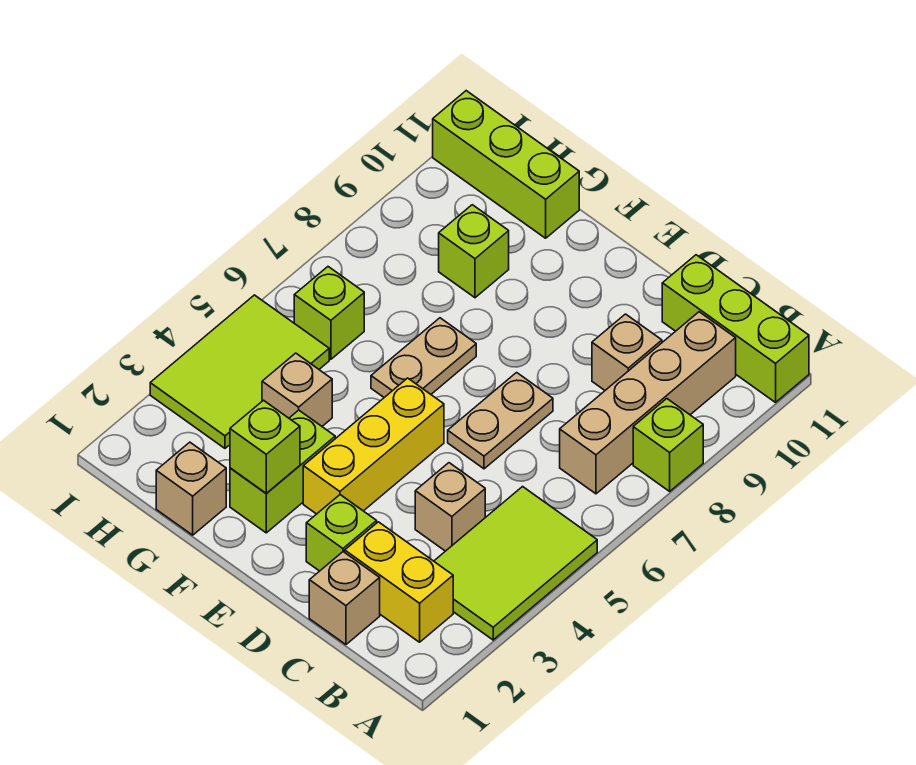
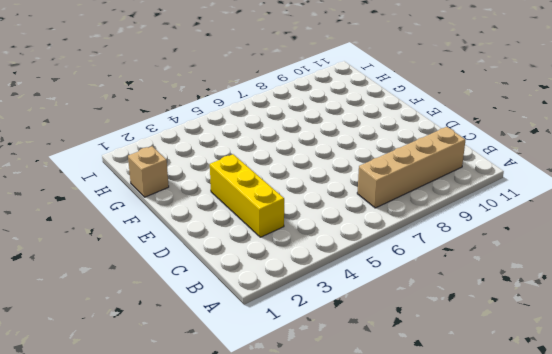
yellow brick C3:E3 level 1 -> yellow brick E3:E5 level 1
none -> lime tile A3:B5 level 1
none -> lime brick A8 level 1
none -> lime brick A11:C11 level 1

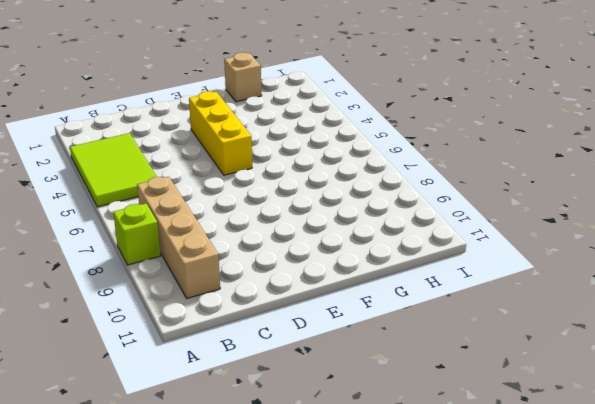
none -> lime brick A11:C11 level 1
none -> yellow brick B2:C2 level 1
none -> tan brick C1 level 1

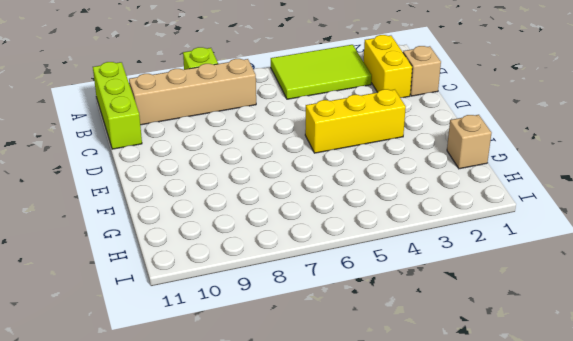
none -> tan brick C4 level 1
none -> tan brick C9 level 1
none -> lime brick D2 level 1

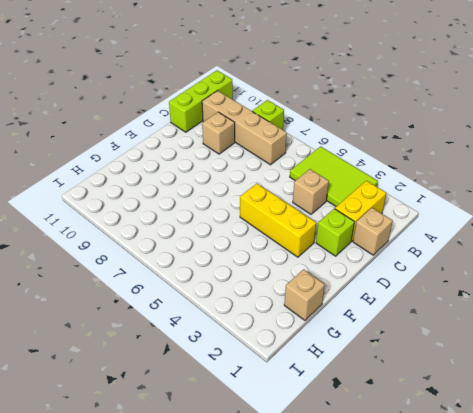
none -> tan plate D6:D7 level 1
none -> lime brick F2:F3 level 1
none -> tan plate F6:F7 level 1

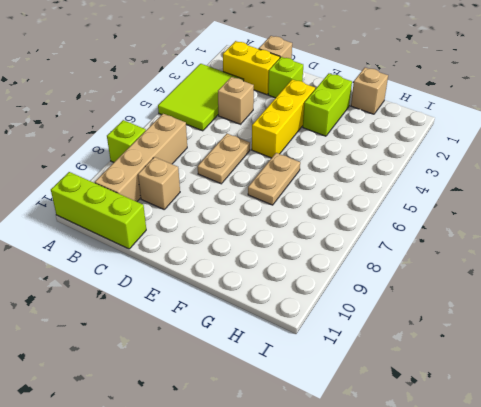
none -> tan brick G4 level 1
none -> lime brick G9 level 1
none -> lime brick G11:I11 level 1

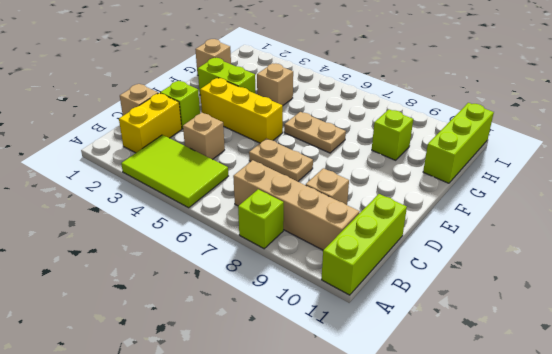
none -> lime tile H3:I5 level 1
none -> lime brick H6 level 1
none -> lime brick F2 level 2

